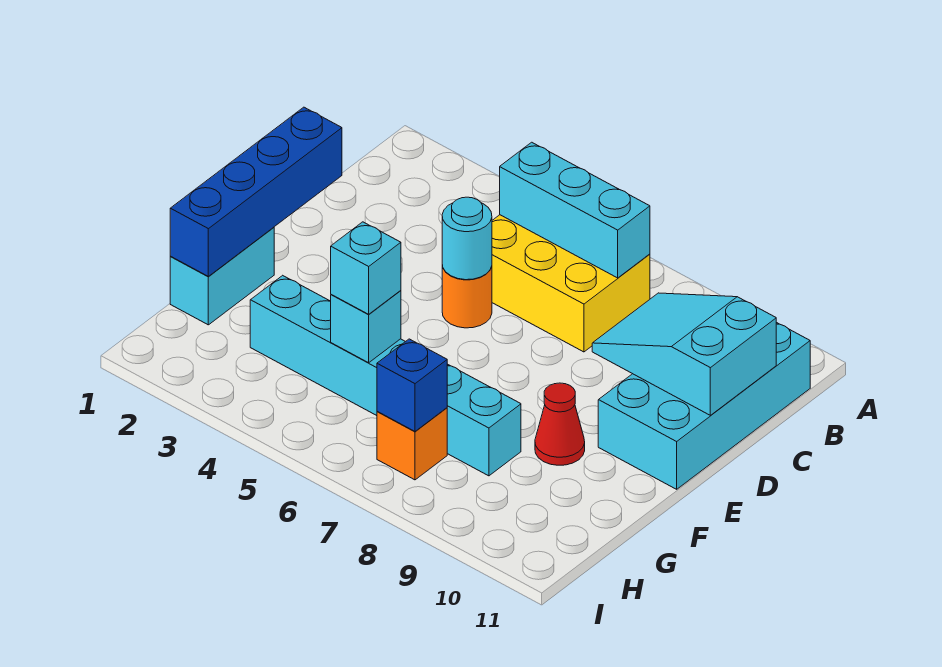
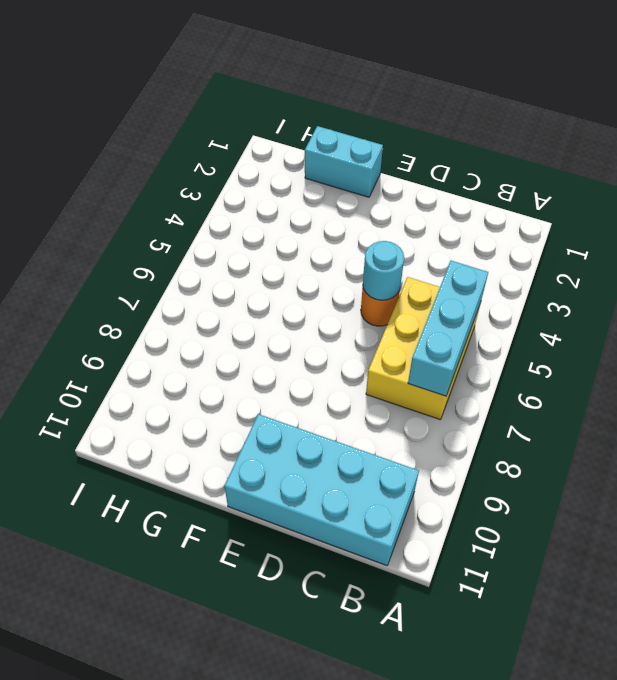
none -> red cone F9 level 1
none -> cyan brick G3:G8 level 1
none -> orange brick H7 level 1

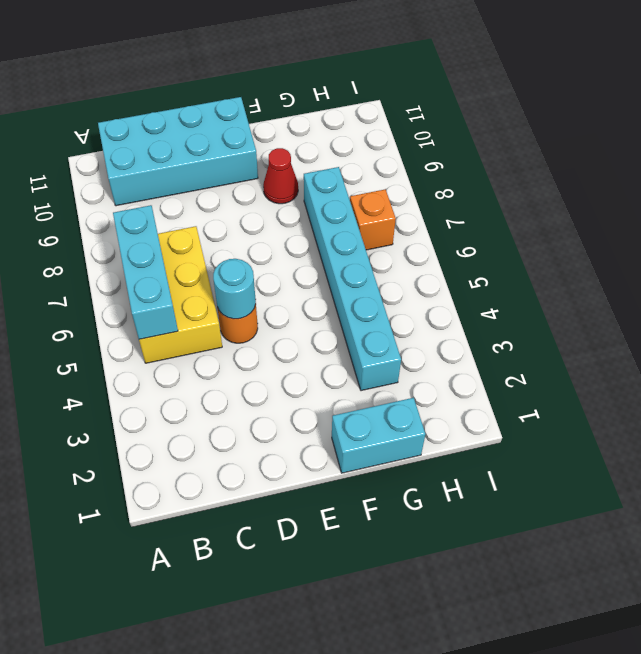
none -> cyan slope C9:D11 level 2 top 11
none -> blue brick D1:G1 level 2
none -> cyan brick G5 level 2

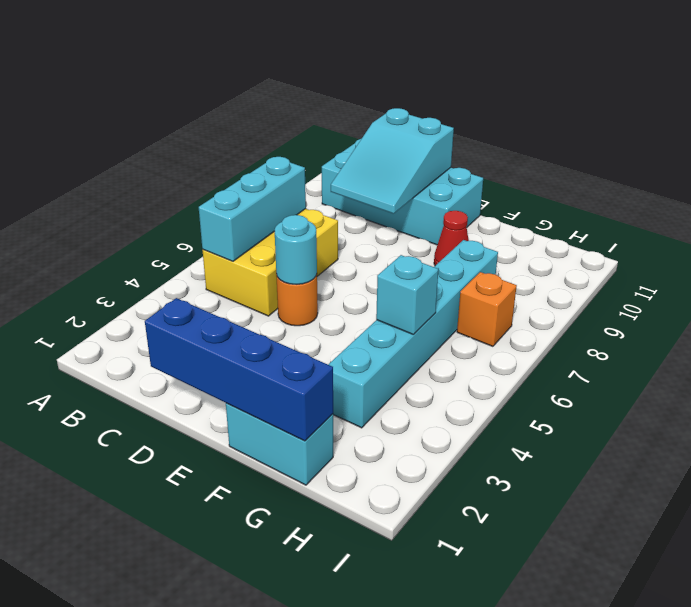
none -> blue brick H7 level 2
none -> cyan brick G5 level 3

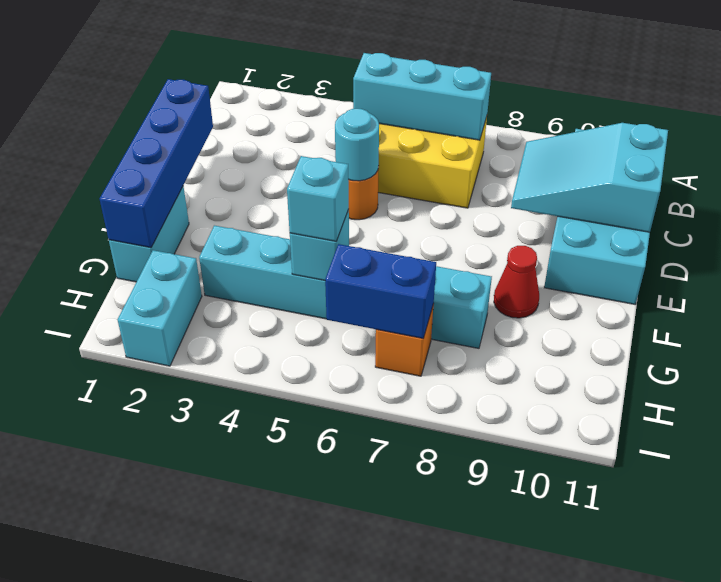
cyan brick H2:I2 level 1 -> none
blue brick H6:H7 level 2 -> blue brick H7 level 2

